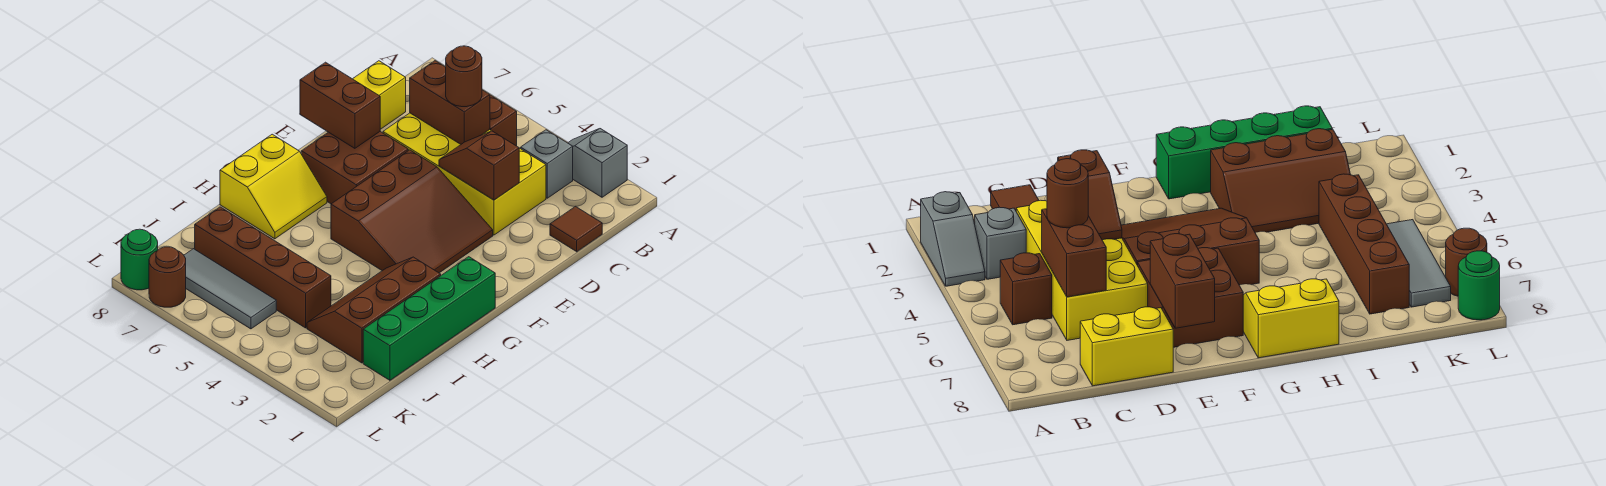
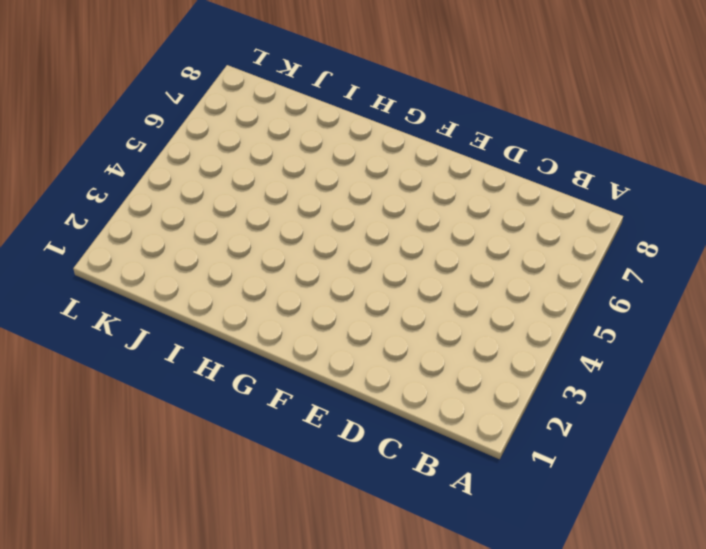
none -> grey slope A2:A3 level 1 top 2
none -> grey brick B3 level 1
none -> brown brick B5 level 1

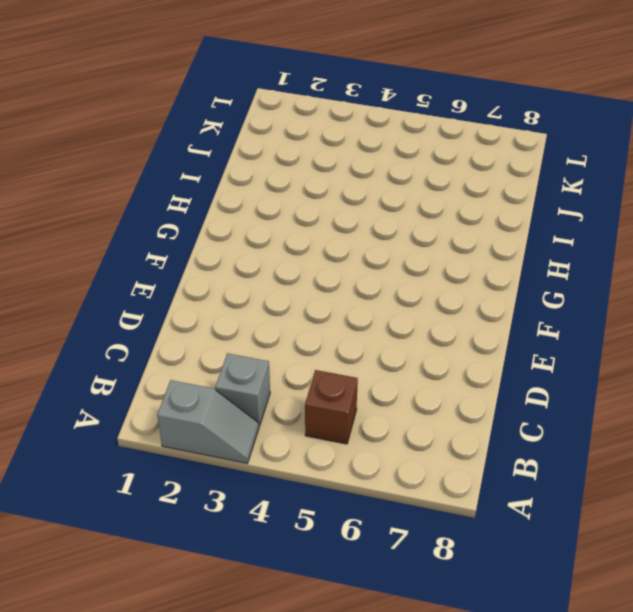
none -> brown tile C1 level 1
none -> yellow brick C3:D6 level 1
none -> yellow brick C8:D8 level 1

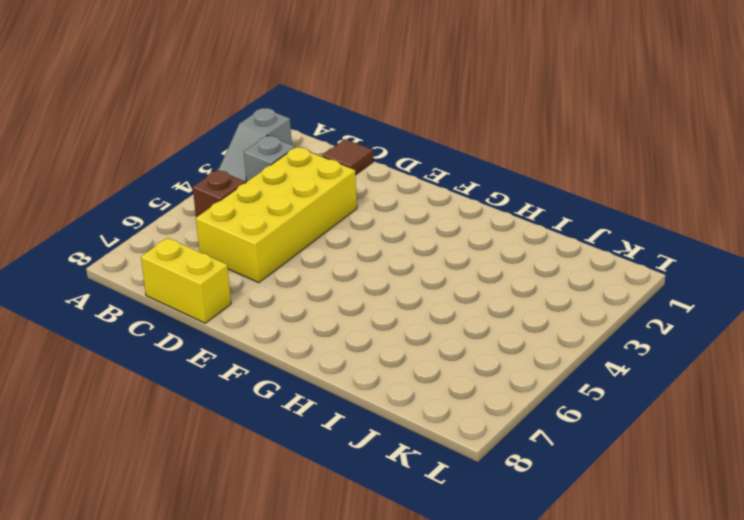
none -> brown slope E3:G5 level 1 top 5
none -> brown brick E6:F7 level 1
none -> green brick G1:J1 level 1

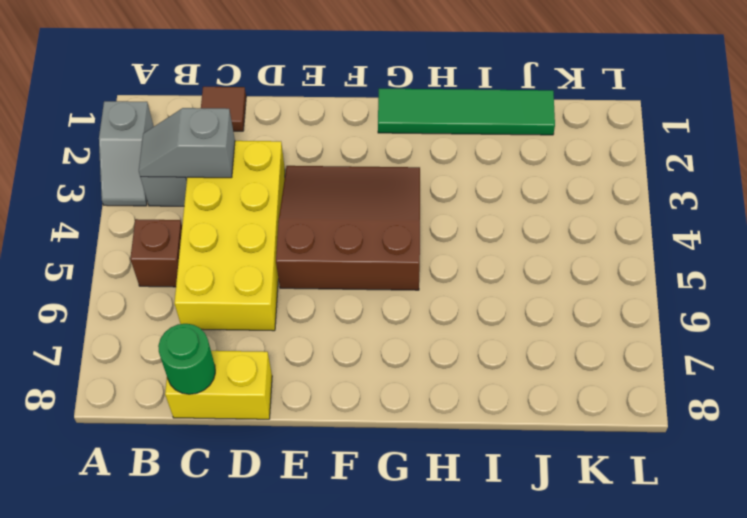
grey slope B3:C3 level 2 top C -> none
green round brick C8 level 2 -> green round brick L8 level 1
green tile G1:J1 level 1 -> green brick G1:J1 level 1
none -> brown brick E6:F7 level 1
none -> yellow slope G7:H8 level 1 top 8
none -> brown slope H2:J3 level 1 top 2

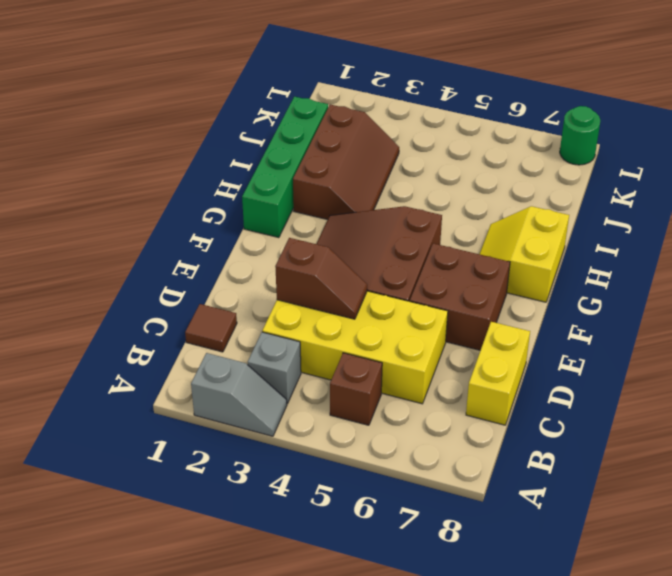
none -> brown brick J4:J7 level 1
none -> grey tile K5:K7 level 1
none -> brown round brick L7 level 1

